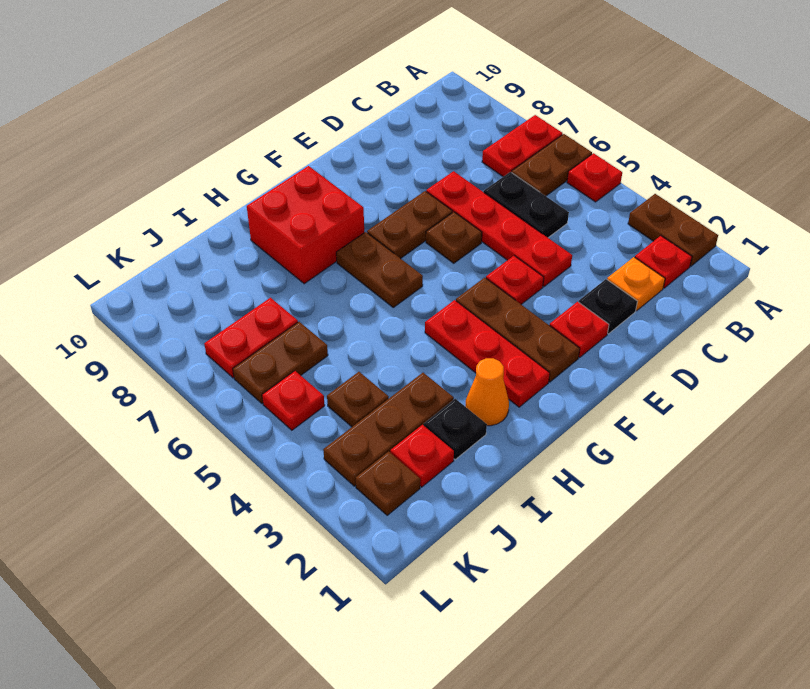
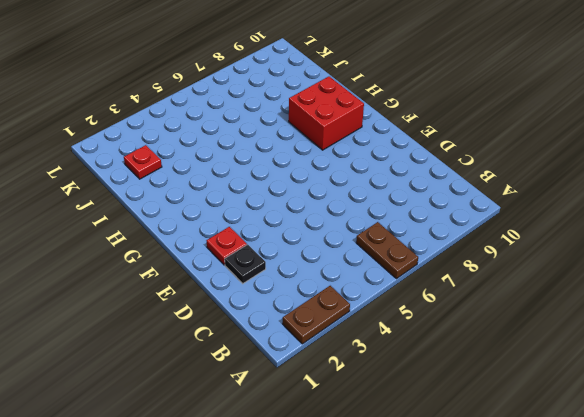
none -> red plate A5 level 1
none -> red plate A7:B7 level 1
none -> red plate B2 level 1

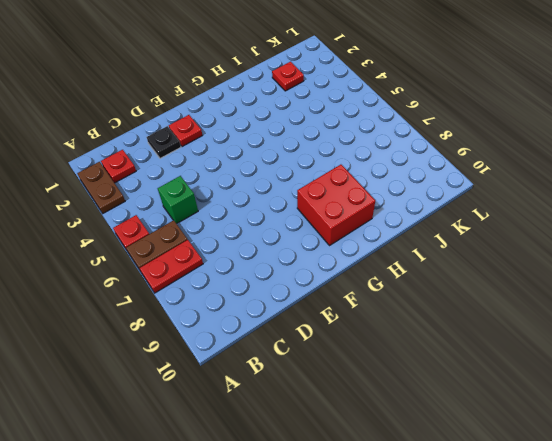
green brick C5 level 1 -> black plate C5:C6 level 1
none -> orange plate C2 level 1
none -> red plate D4:D7 level 1
none -> red plate E4 level 1

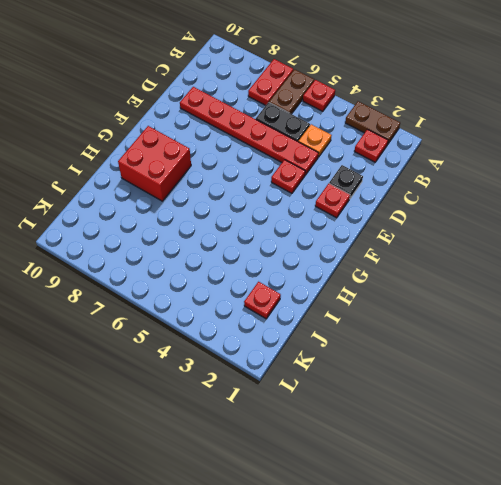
orange plate C4 level 1 -> orange plate C2 level 1
red plate D4:D9 level 1 -> red plate D4:D7 level 1
none -> brown plate E6 level 1
none -> brown plate E7:F7 level 1
none -> brown plate F2:F4 level 1

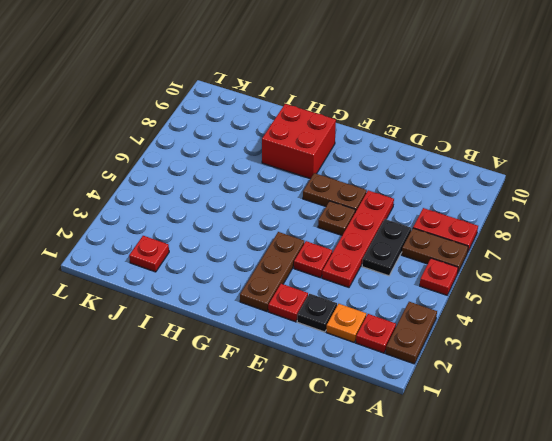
none -> red plate G2:G4 level 1
none -> brown plate G6:G7 level 1
none -> orange cone H2 level 1

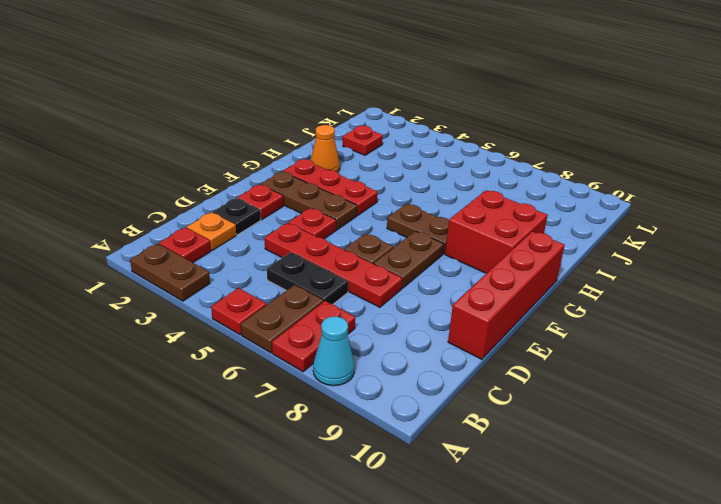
cyan cone A8 level 1 -> none
red brick D10:G10 level 1 -> none
none -> black plate I2 level 1
none -> brown plate I3:K3 level 1
none -> brown plate J4 level 1

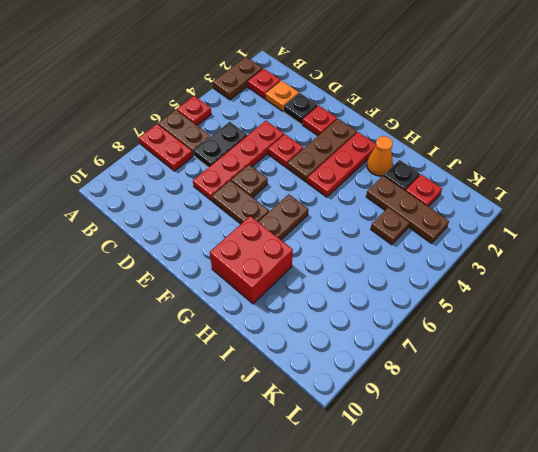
none -> brown plate J6:K6 level 1
none -> red plate J7:K7 level 1
none -> brown plate K2 level 1

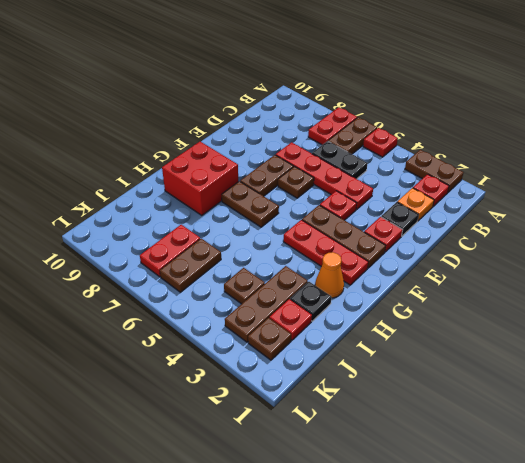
none -> red plate K5 level 1

